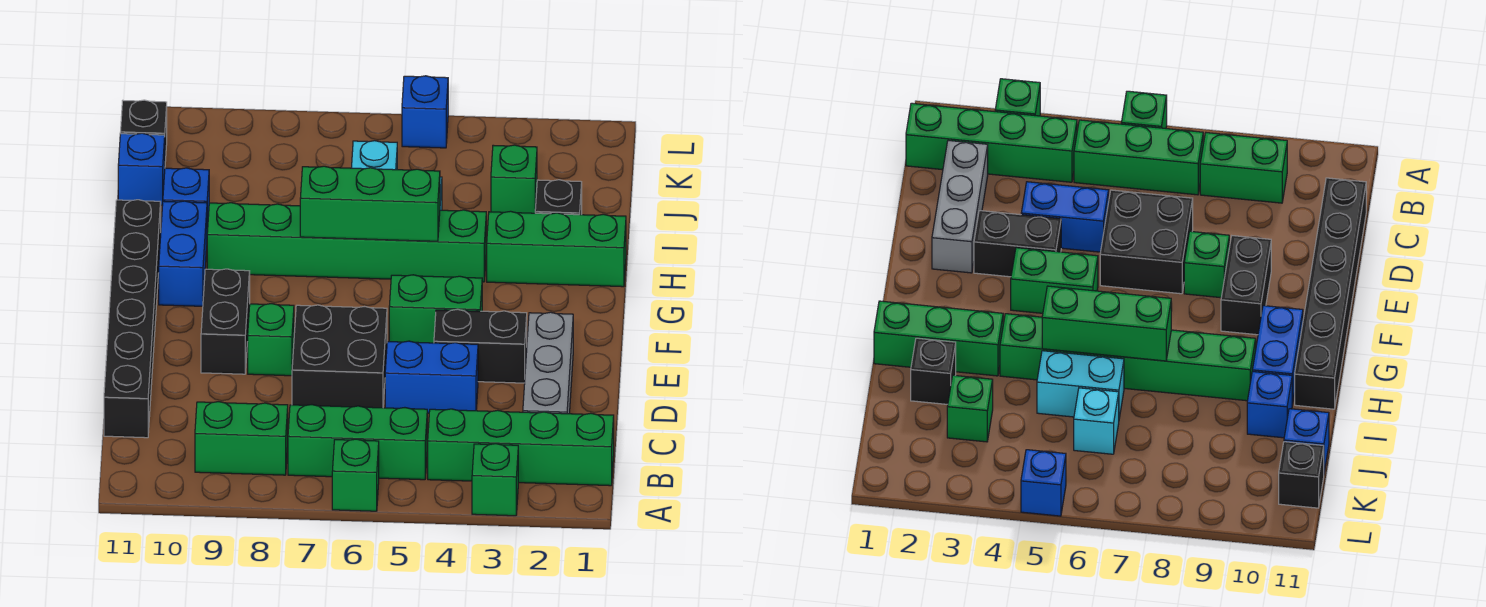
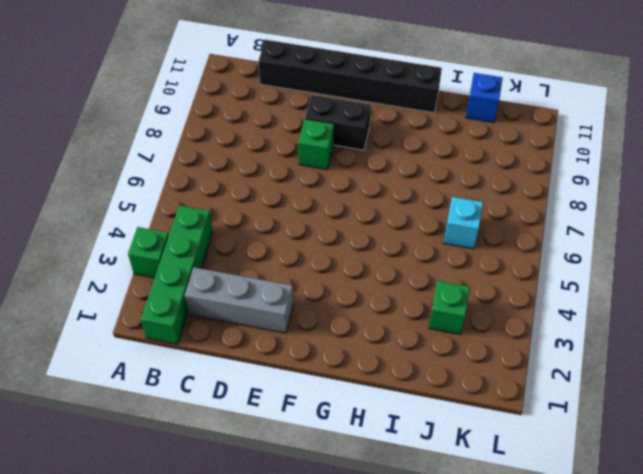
none -> green brick A6 level 1
none -> green brick B5:B7 level 1
none -> green brick B8:B9 level 1

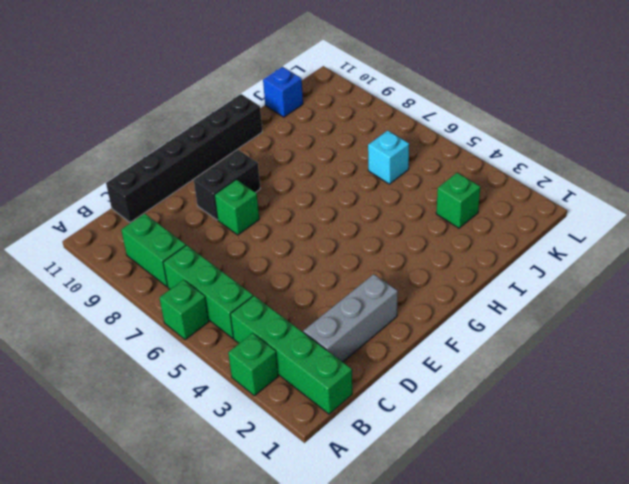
none -> blue brick D4:D5 level 1
none -> black brick D6:E7 level 1
none -> black brick E3:E4 level 1

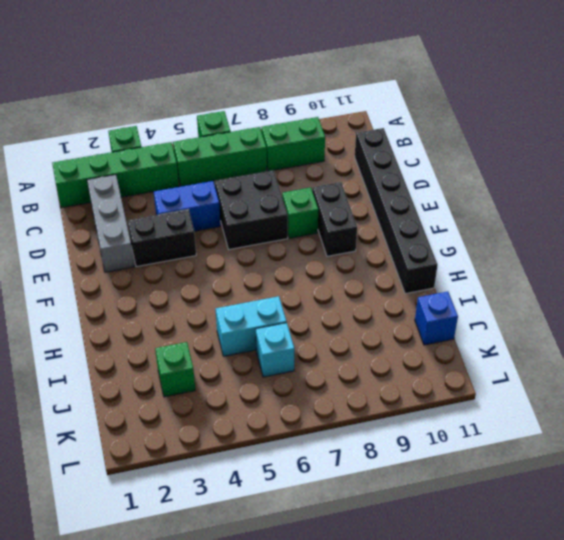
none -> green brick F4:F5 level 1
none -> blue brick G10:H10 level 1
none -> green brick H1:H3 level 1

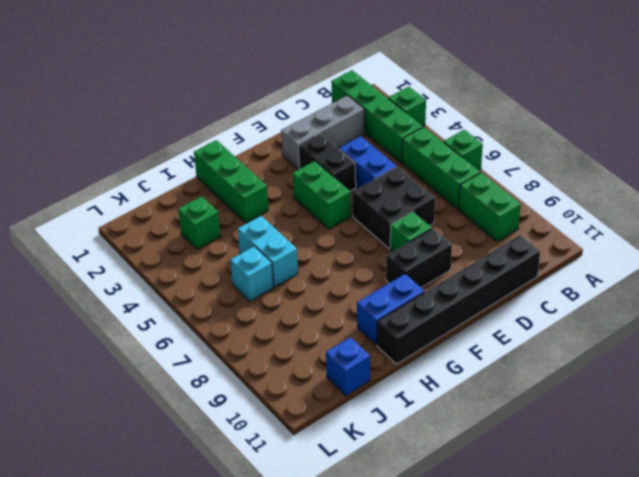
none -> green brick H4:H9 level 1
none -> black brick I2 level 1
none -> blue brick I10 level 1

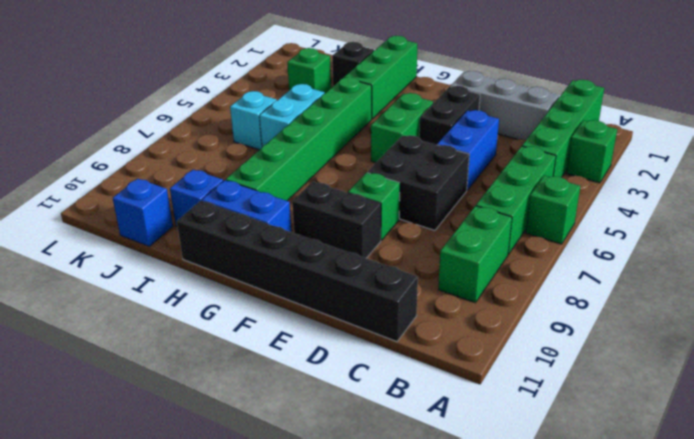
none -> black brick K11 level 1
none -> blue brick L5 level 1
none -> green brick H5:H7 level 2

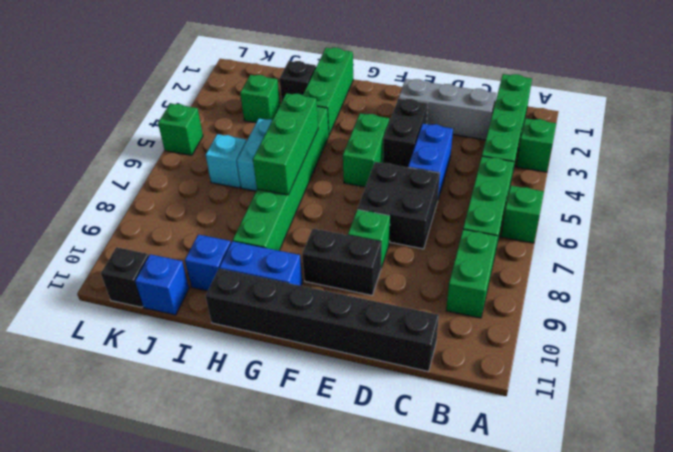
green brick L5 level 1 -> blue brick L5 level 1

